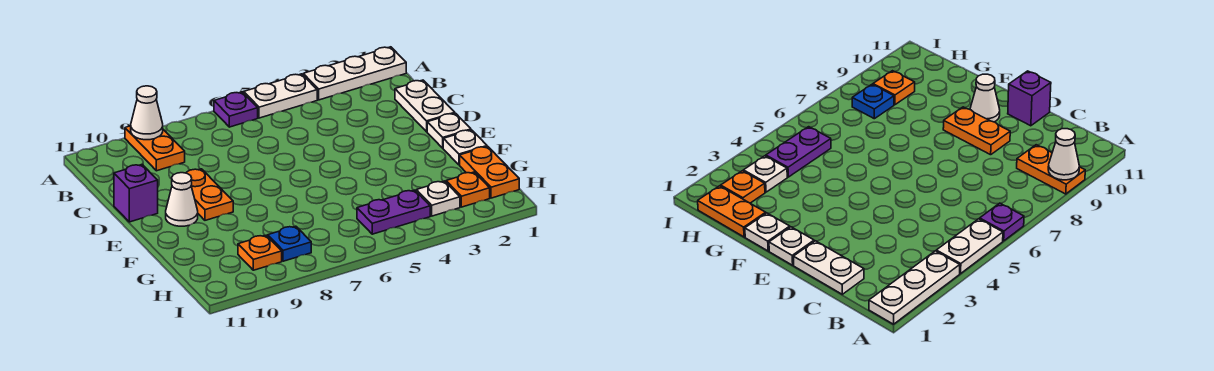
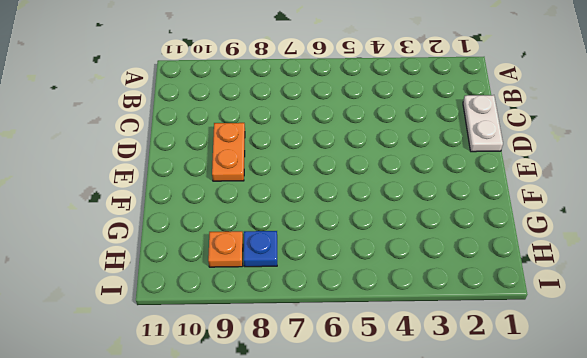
none -> white plate A1:A3 level 1
none -> white plate A4:A5 level 1
none -> purple plate A6 level 1

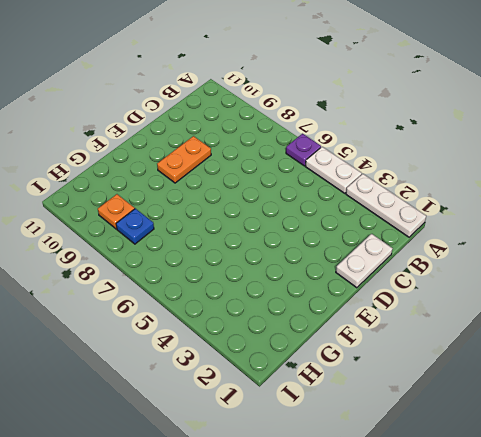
none -> orange plate A9:B9 level 1
none -> purple brick D11 level 1
none -> white plate E1 level 1

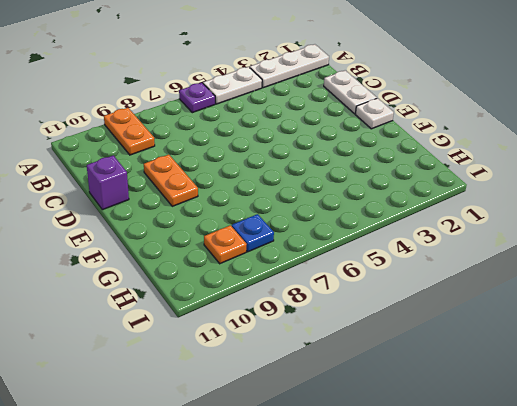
none -> white cone E10 level 1
none -> white plate F1 level 1
none -> orange plate G1:H1 level 1

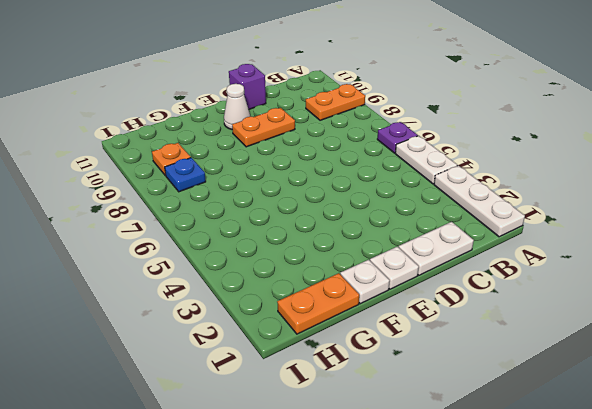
none -> orange plate H2 level 1
none -> white plate H3 level 1
none -> purple plate H4:H5 level 1

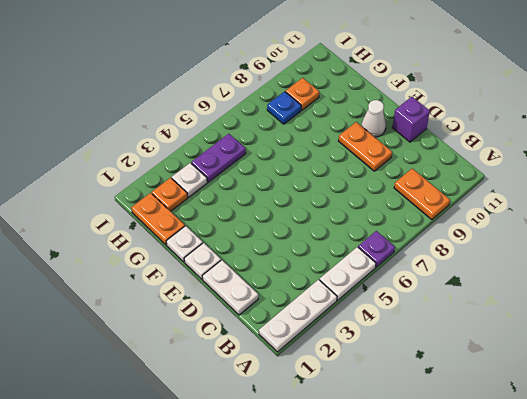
none -> white cone A9 level 2

